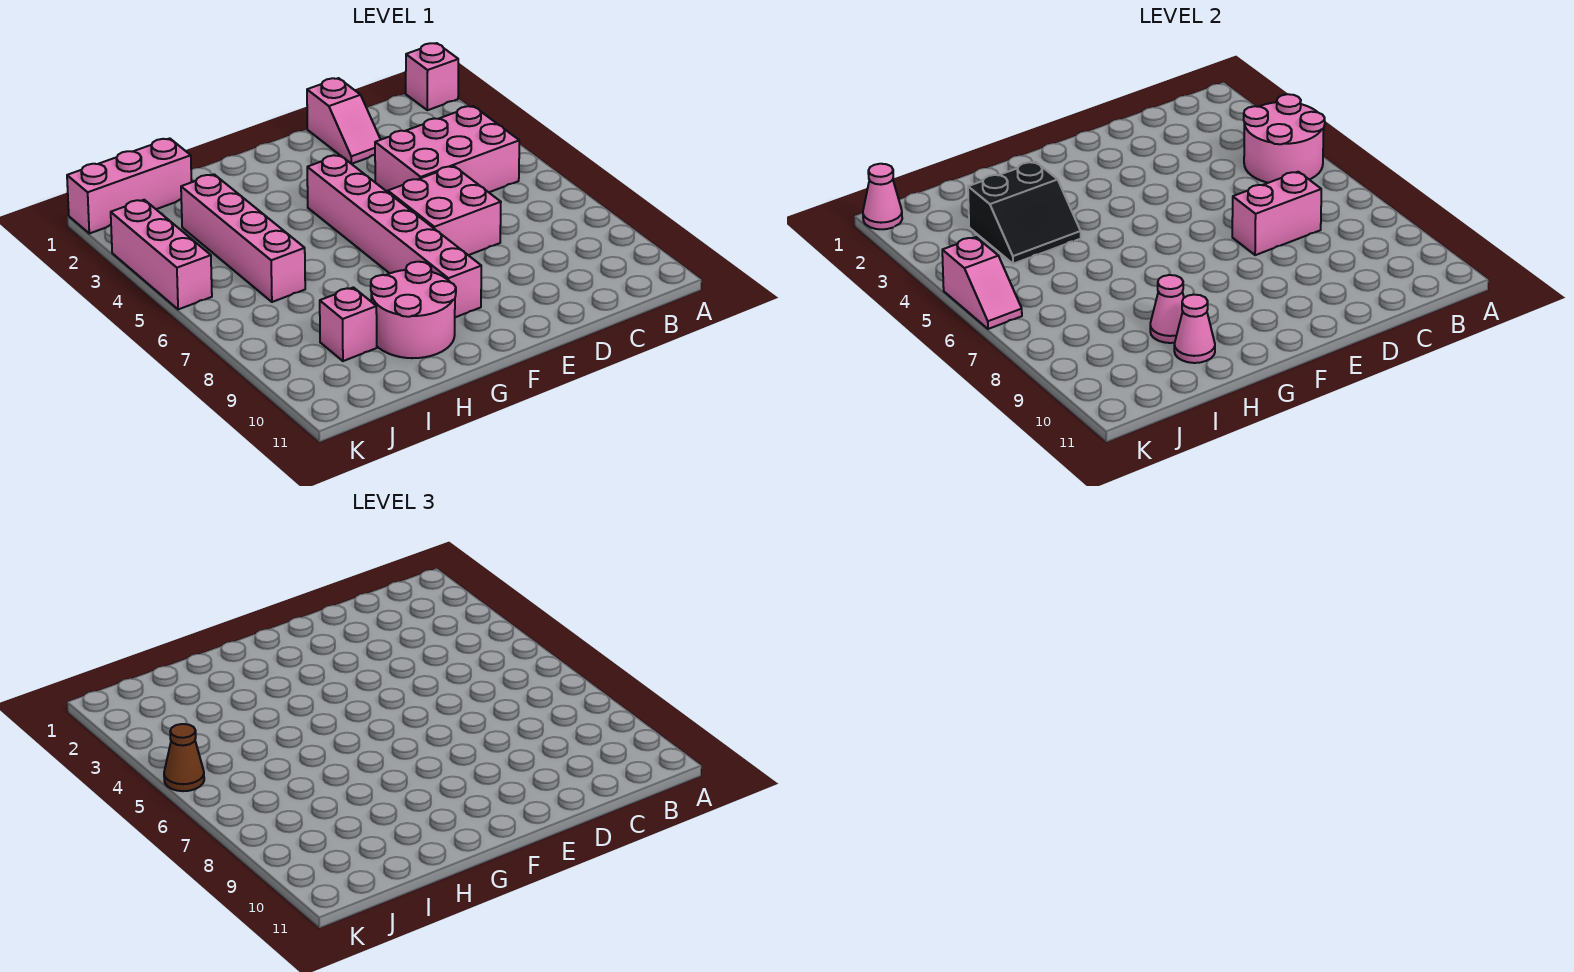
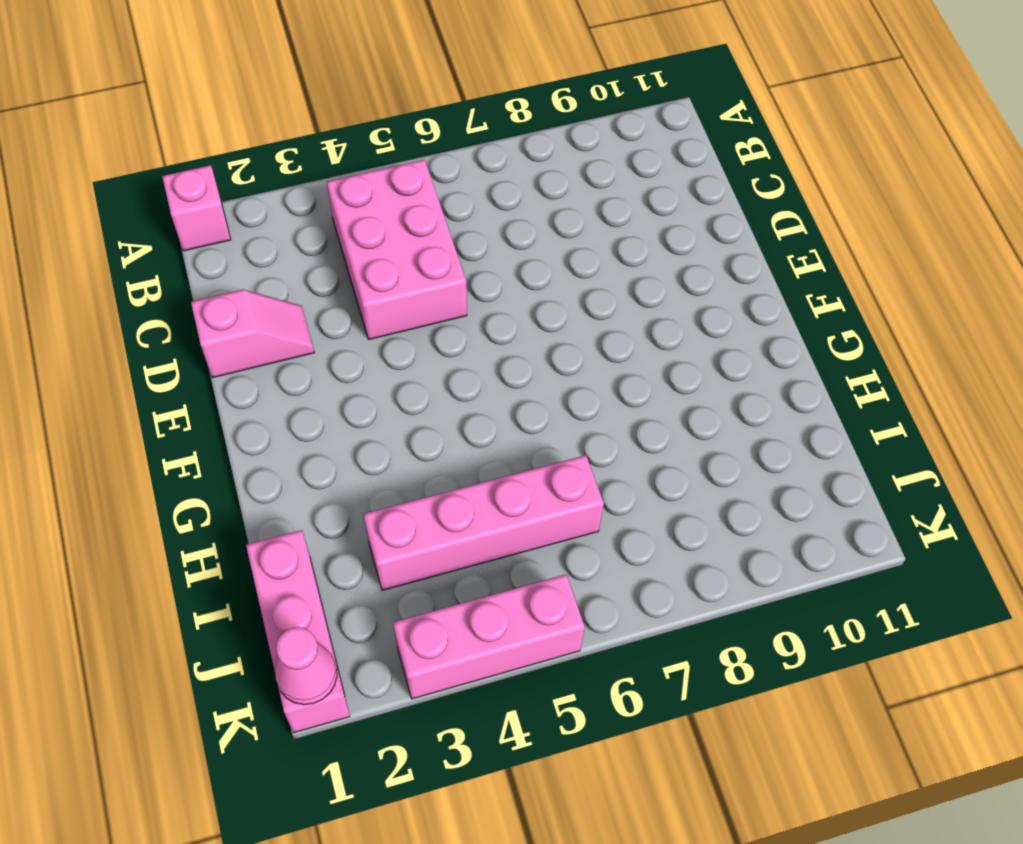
none -> pink brick D6:E7 level 1
none -> pink brick F4:F9 level 1
none -> pink round brick G9:H10 level 1

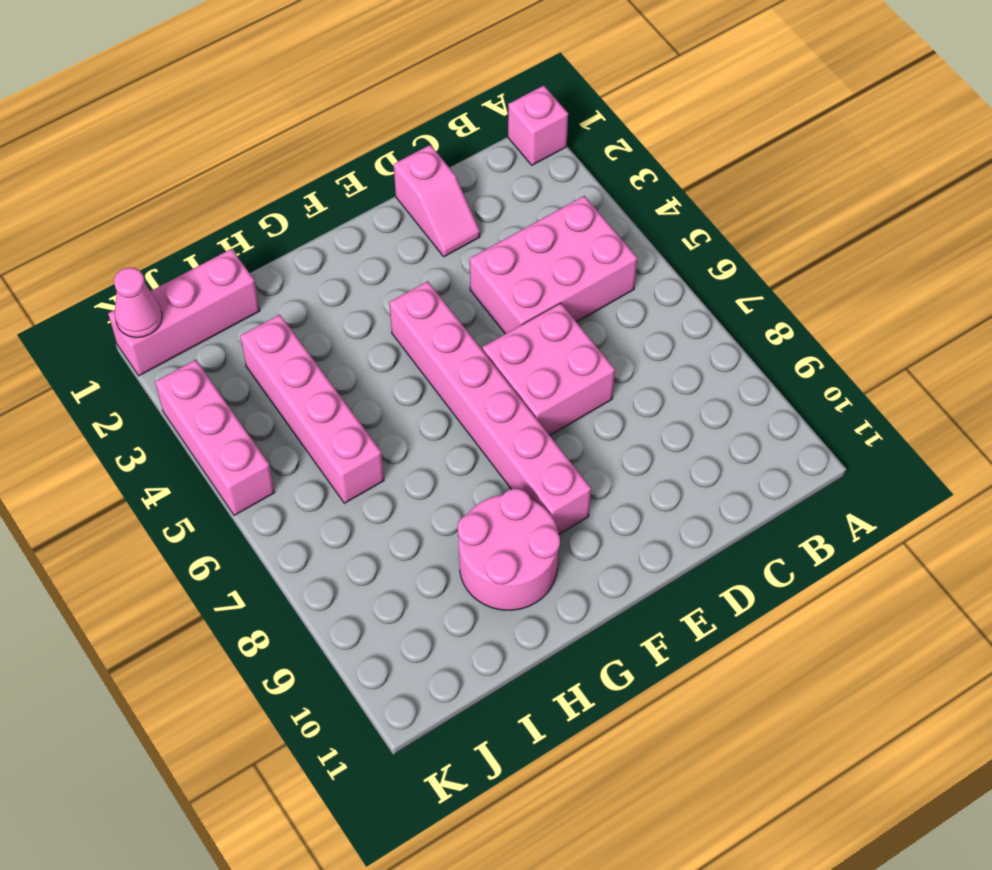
none -> pink brick I9 level 1
none -> pink round brick A4:B5 level 2
none -> pink brick C7:D7 level 2

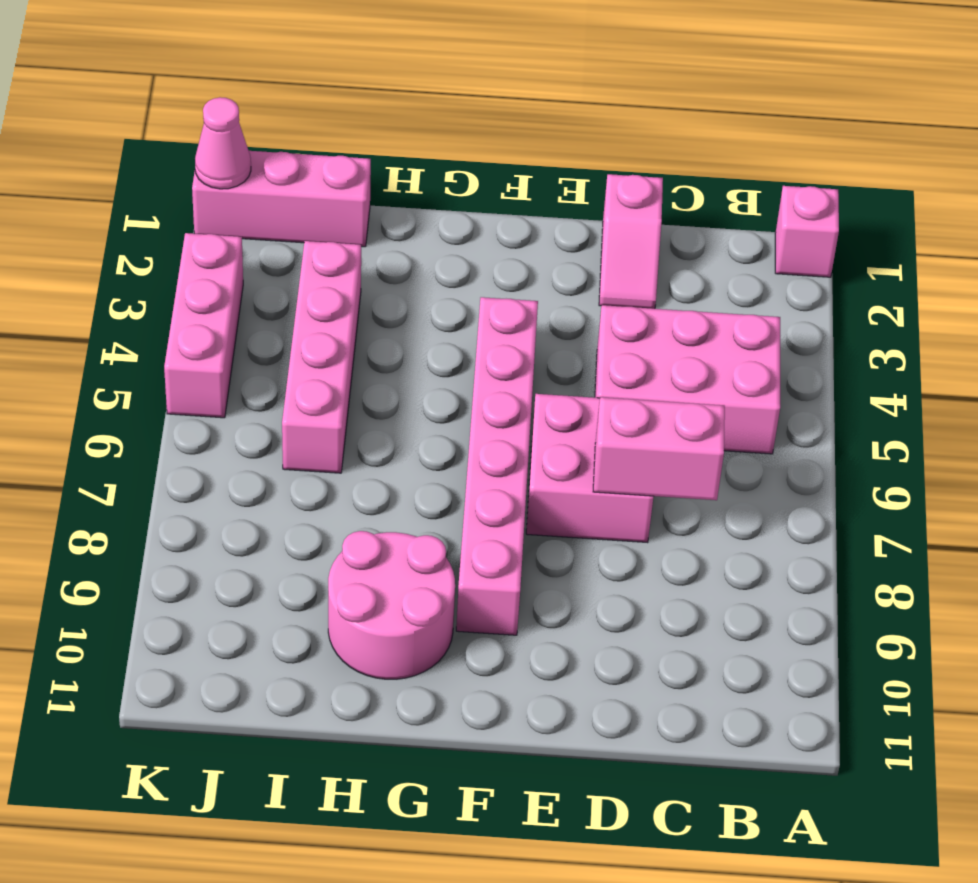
none -> pink brick I9 level 1
none -> pink round brick A4:B5 level 2
none -> black slope H3:I4 level 2 top 3

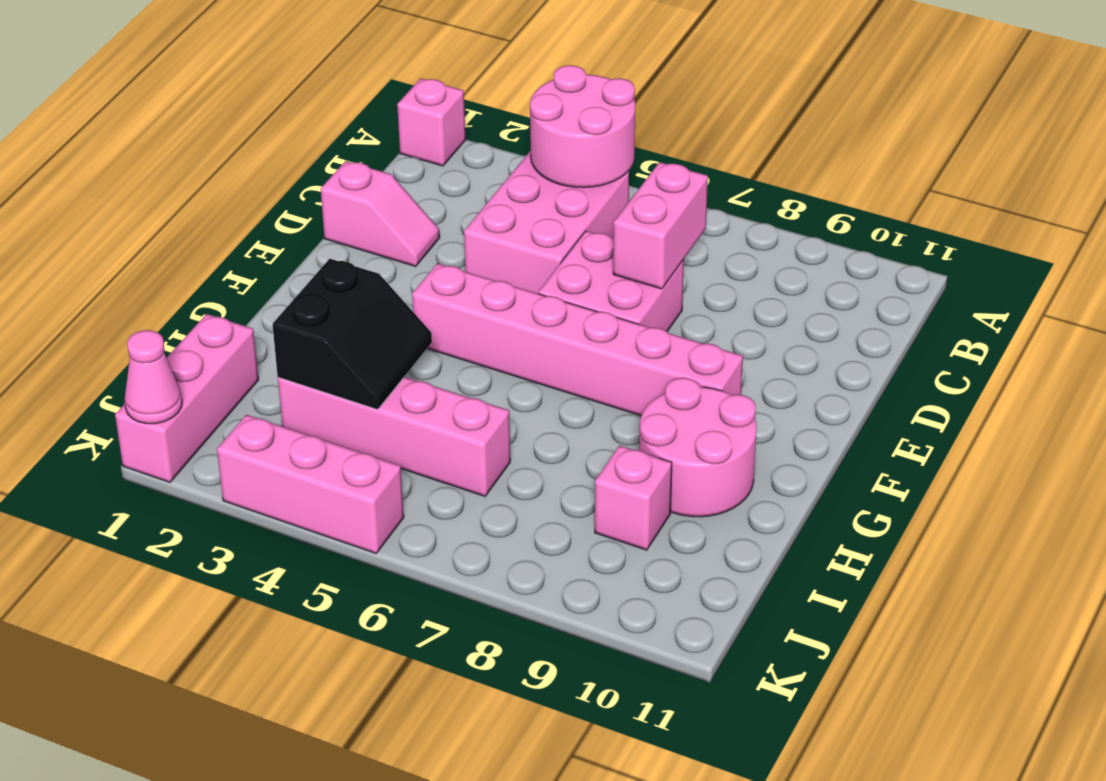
none -> pink cone H9 level 2
none -> pink cone H10 level 2
none -> pink slope K5:K6 level 2 top 5

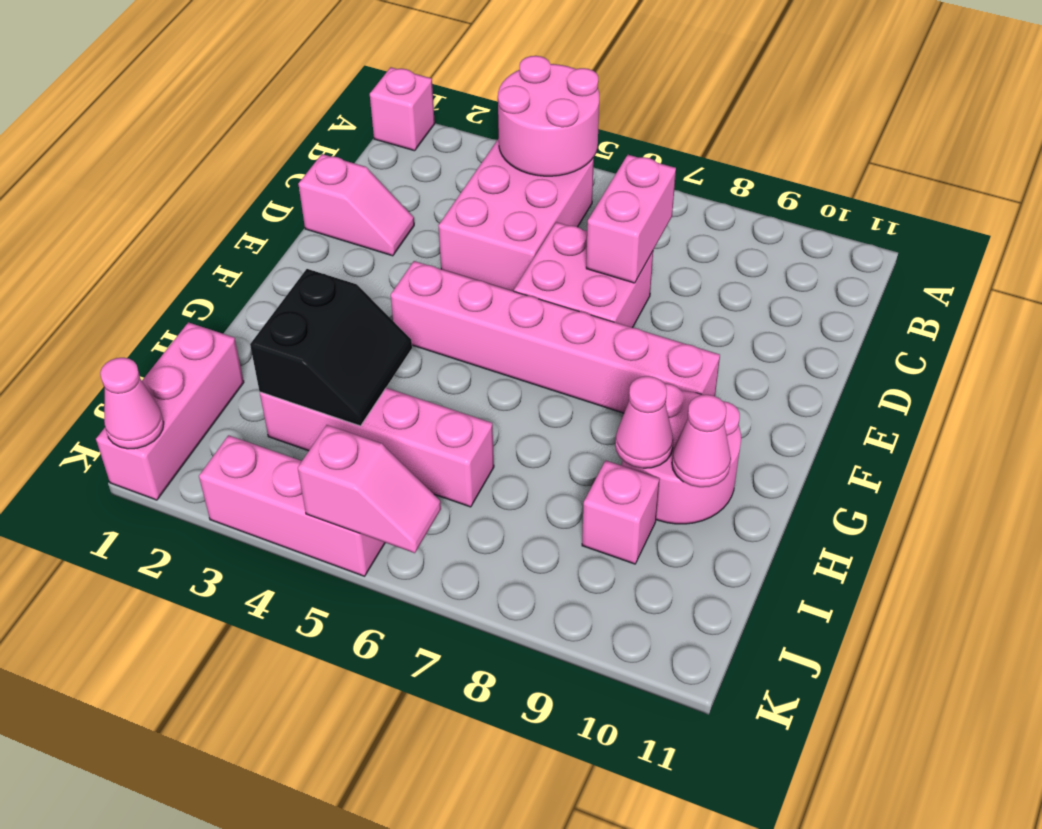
none -> brown cone K5 level 3

